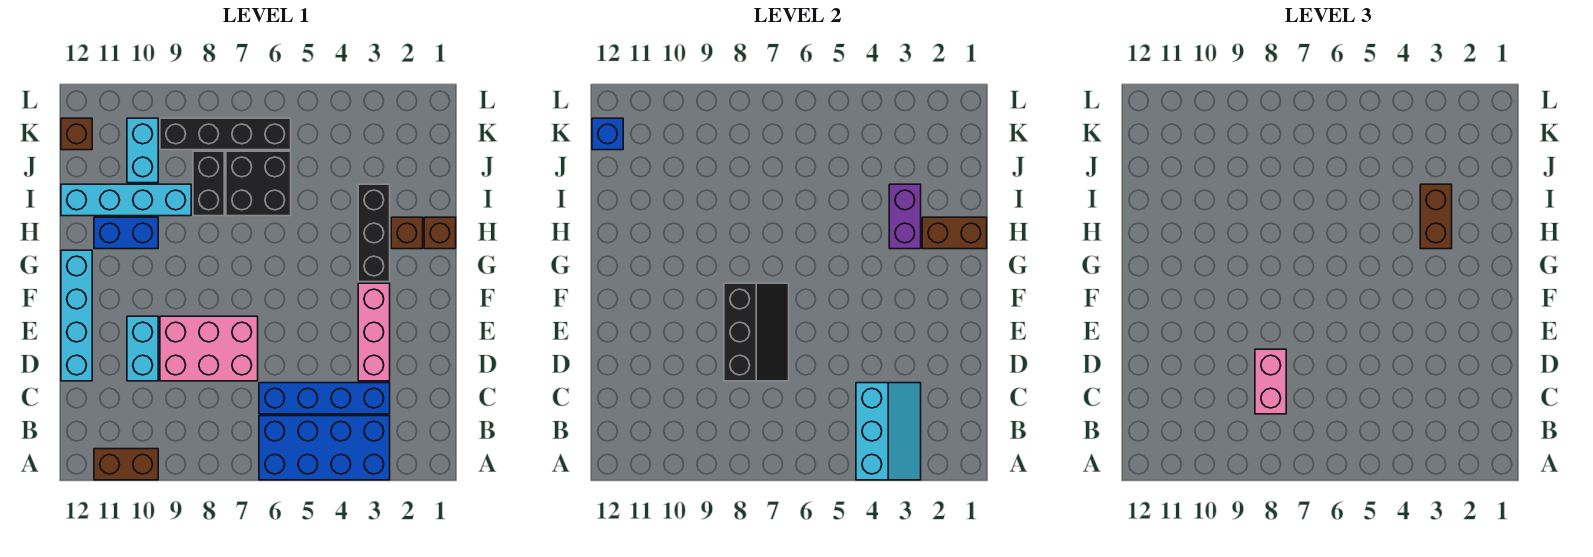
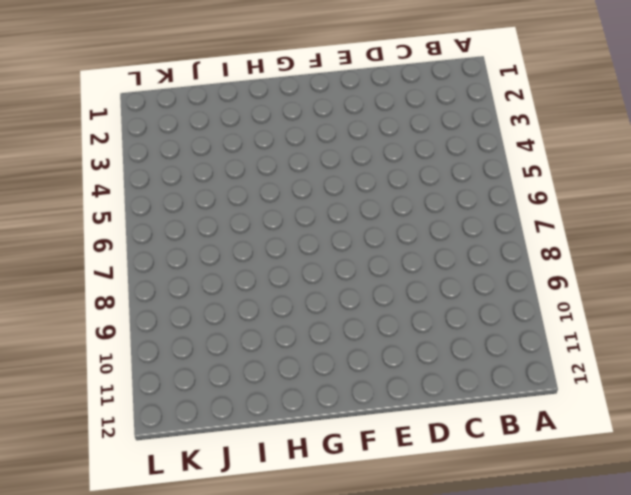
none -> blue brick A3:B6 level 1
none -> brown brick A10:A11 level 1
none -> blue brick C3:C6 level 1

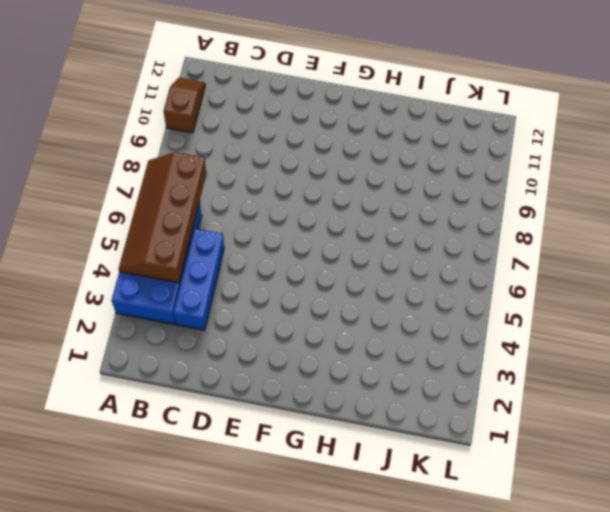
brown slope A4:B7 level 2 top B -> cyan slope A3:C4 level 2 top 4
brown slope A10:A11 level 1 top 10 -> brown brick A10:A11 level 1
blue brick C3:C5 level 1 -> blue brick C3:C6 level 1
none -> pink brick D3:F3 level 1
none -> pink brick D7:E9 level 1
none -> cyan brick D10:E10 level 1

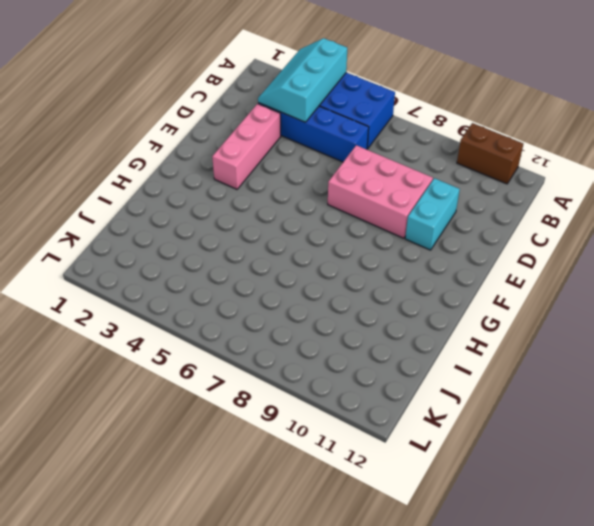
none -> cyan brick D12:G12 level 1
none -> black brick G3:I3 level 1
none -> brown brick H1 level 1

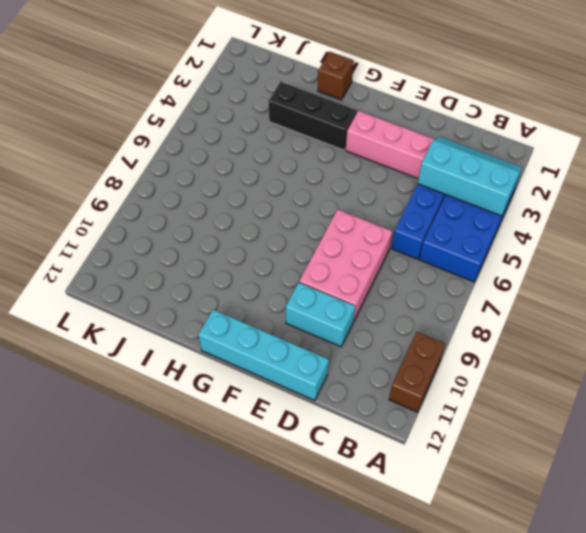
none -> brown brick H2 level 1
none -> blue brick H10:H11 level 1
none -> black brick I6:J7 level 1

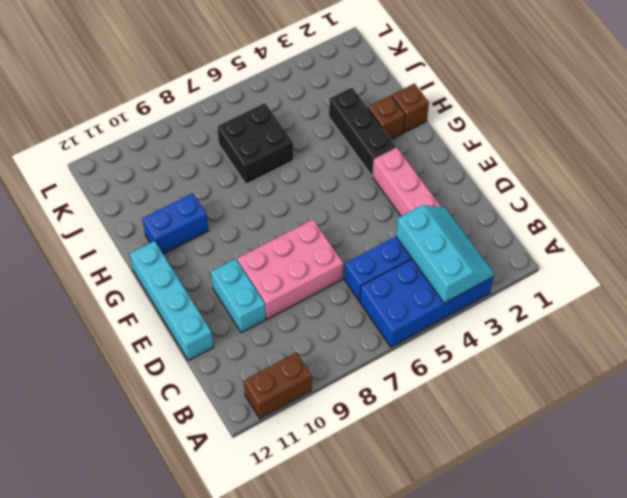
none -> black brick I8:J8 level 1
none -> cyan brick I9:I12 level 1
none -> cyan brick J10:K10 level 1

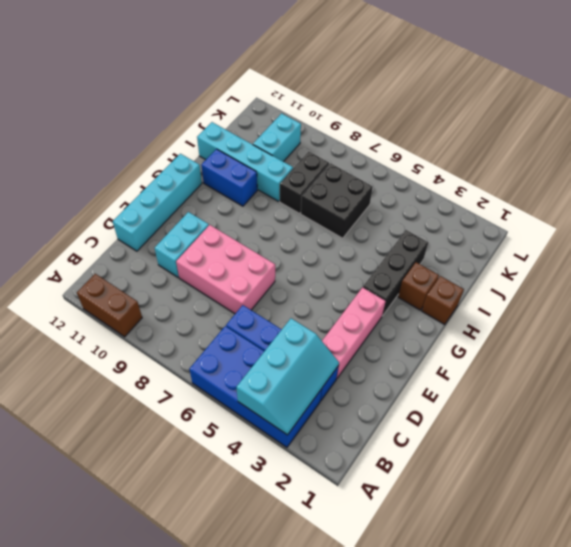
none -> black brick K6:K9 level 1
none -> brown brick K12 level 1
none -> black slope D7:F8 level 2 top 8

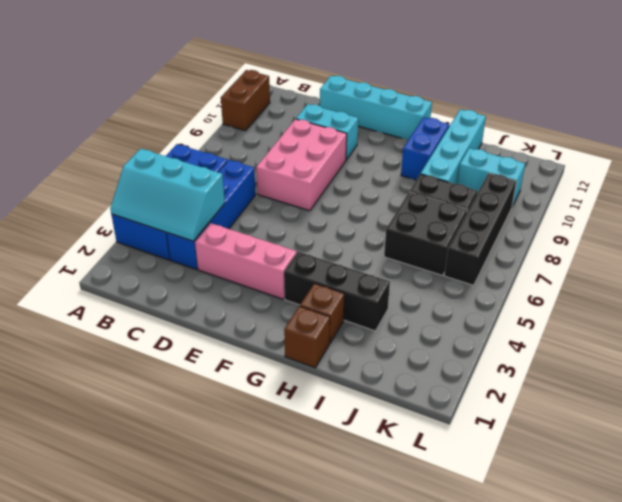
none -> brown brick K12 level 1
none -> black slope D7:F8 level 2 top 8
none -> brown brick H1:H2 level 2

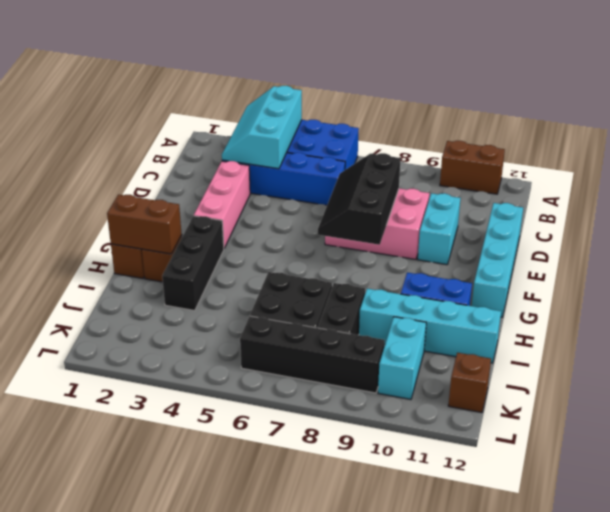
none -> purple brick H3:I3 level 2
none -> blue brick K12 level 2
none -> pink brick C8:D8 level 3

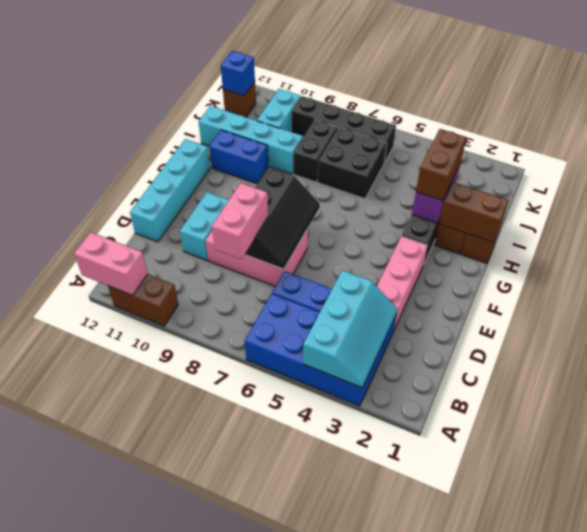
pink brick A11:A12 level 2 -> none

